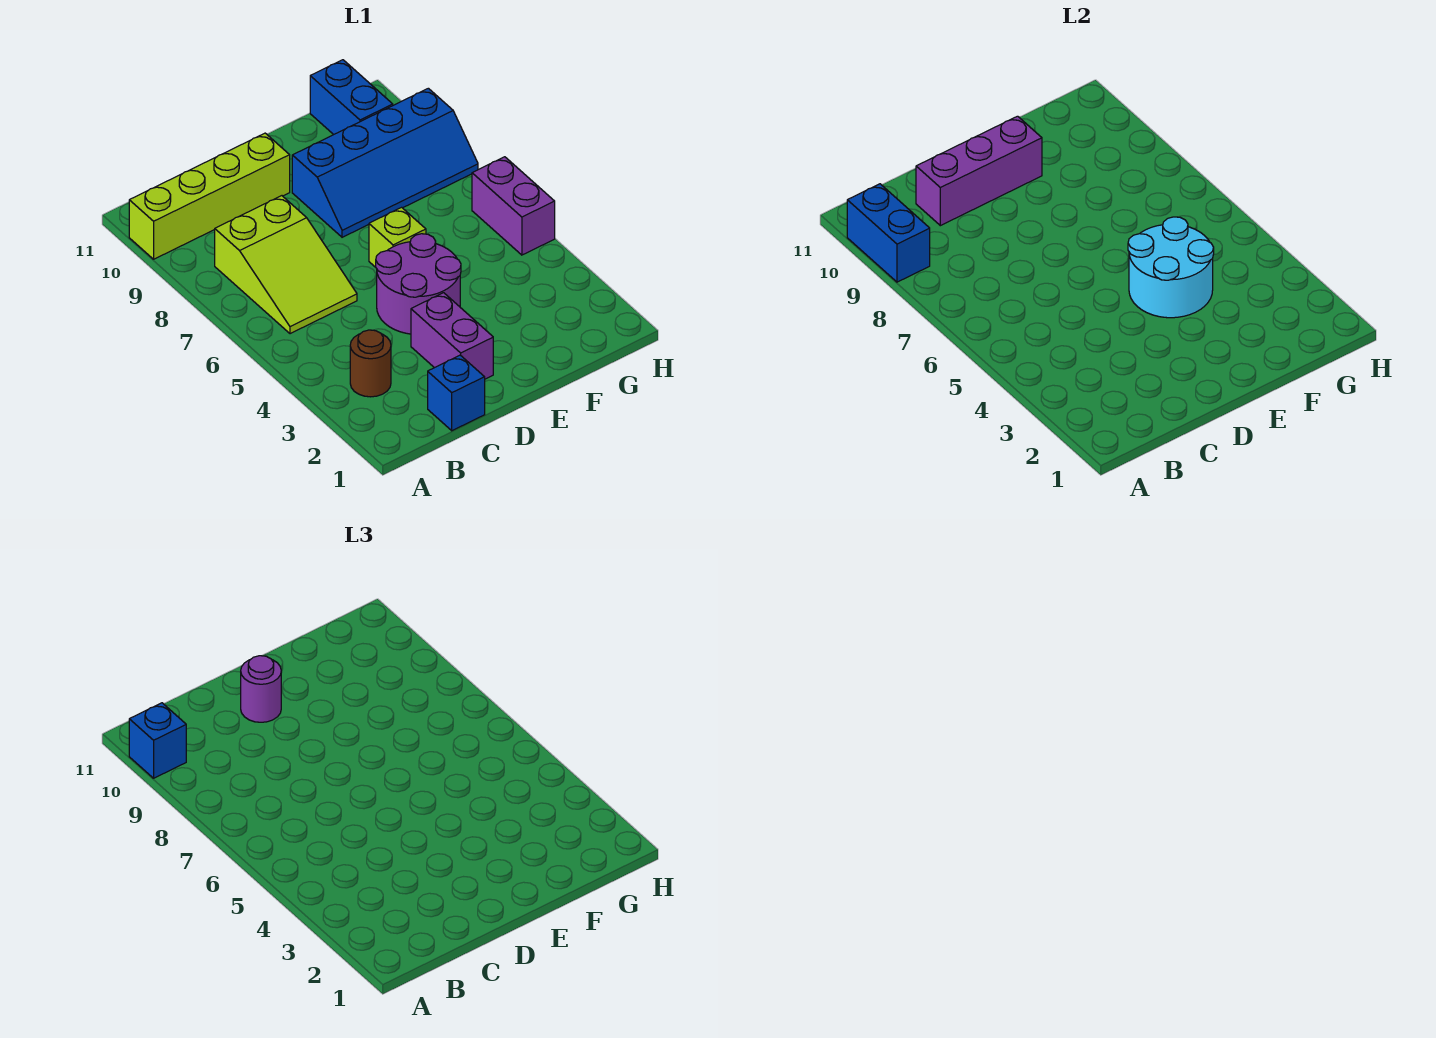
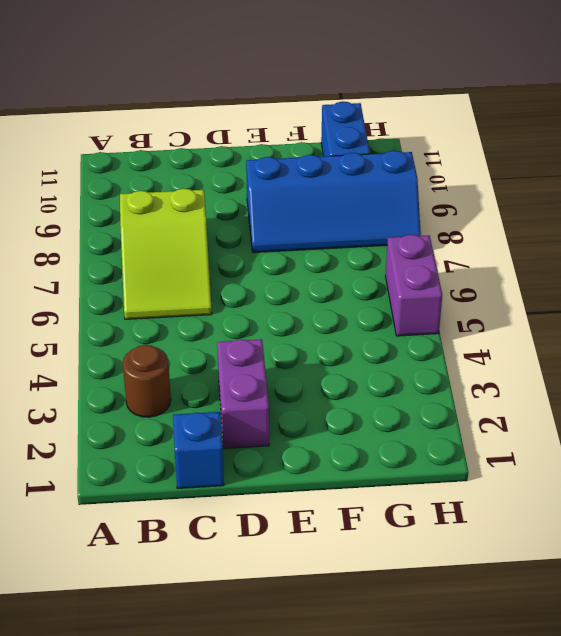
none -> lime brick A10:D10 level 1
none -> purple round brick D4:E5 level 1
none -> lime brick E6 level 1

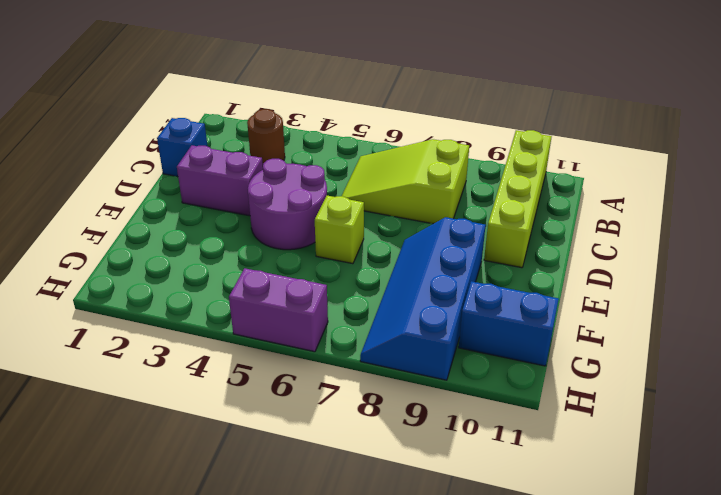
none -> blue brick A9:A10 level 2
none -> purple brick C10:E10 level 2
none -> cyan round brick E4:F5 level 2

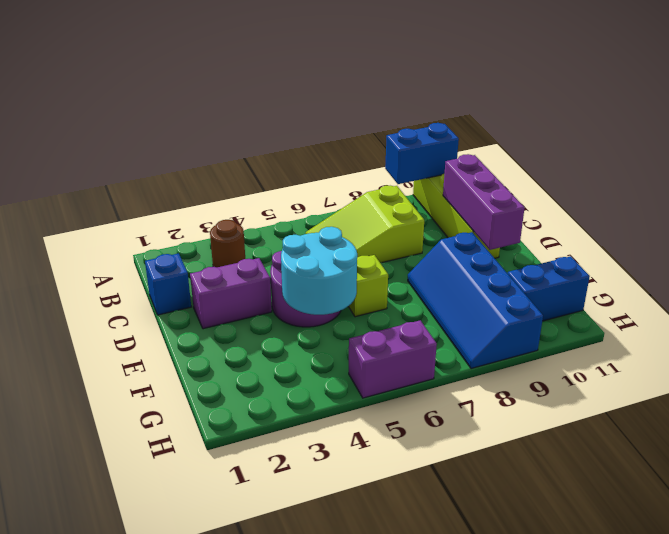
none -> blue brick A10 level 3
none -> purple round brick D10 level 3

